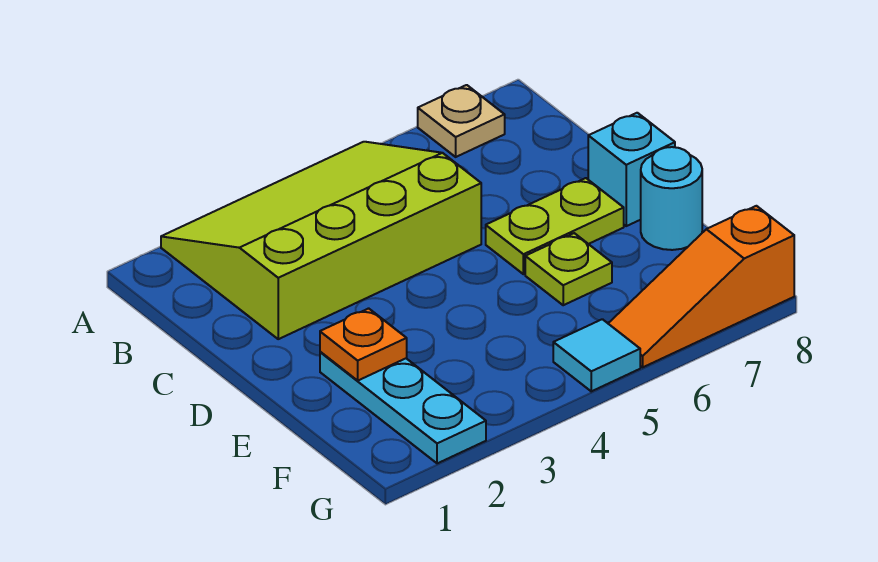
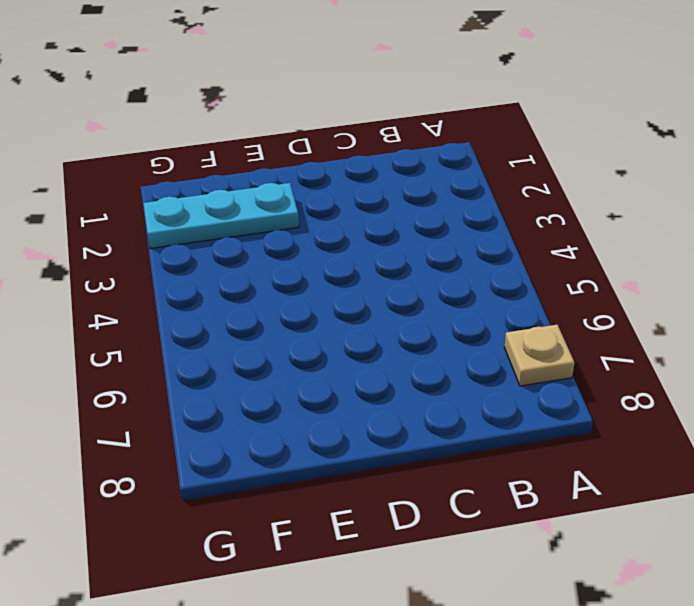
none -> lime slope A2:C5 level 1 top C
none -> lime plate D6:D7 level 1

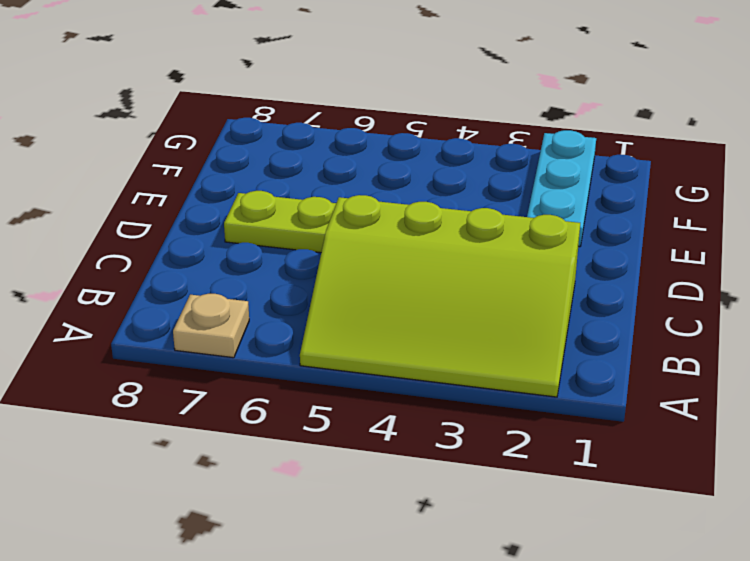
none -> cyan brick D8 level 1
none -> lime plate E6 level 1

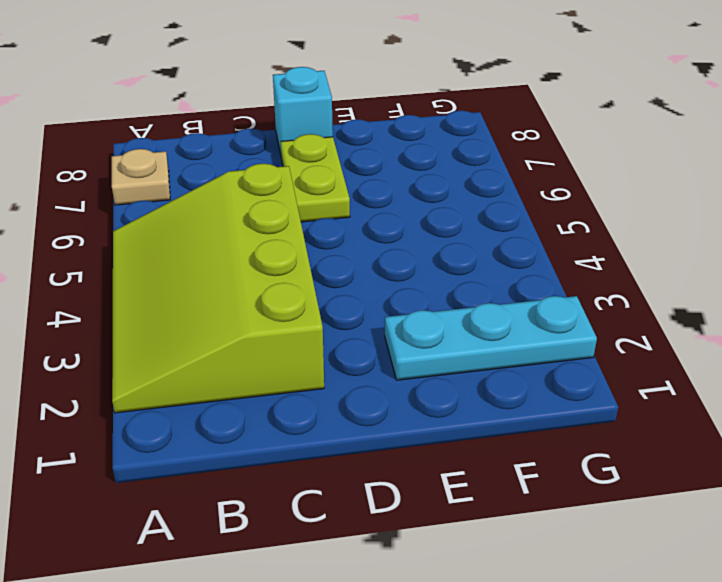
none -> lime plate E6 level 1
none -> cyan round brick E8 level 1

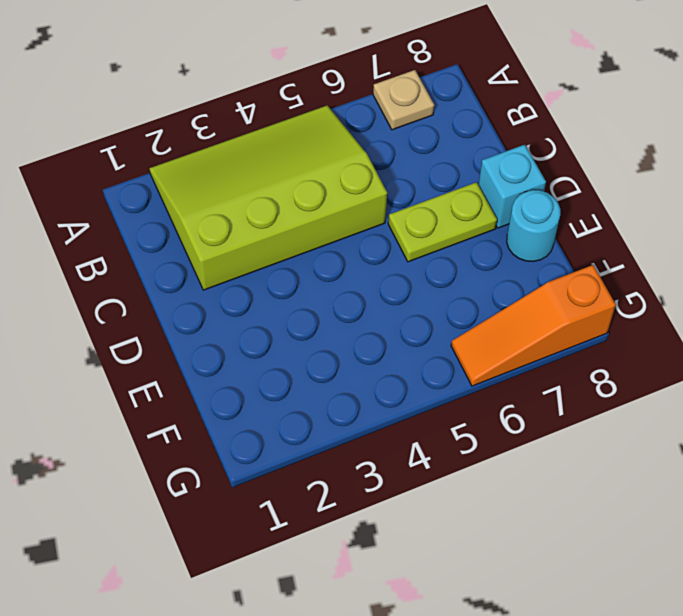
none -> cyan plate E2:G2 level 1
none -> lime plate E6 level 1

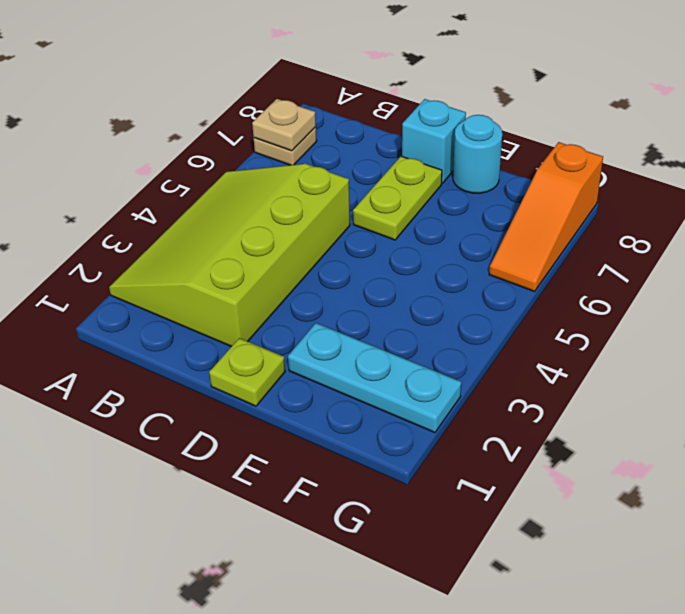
tan plate A7 level 2 -> none
lime plate D1 level 1 -> lime plate E6 level 1
none -> cyan tile G5 level 1
none -> orange plate E2 level 2

